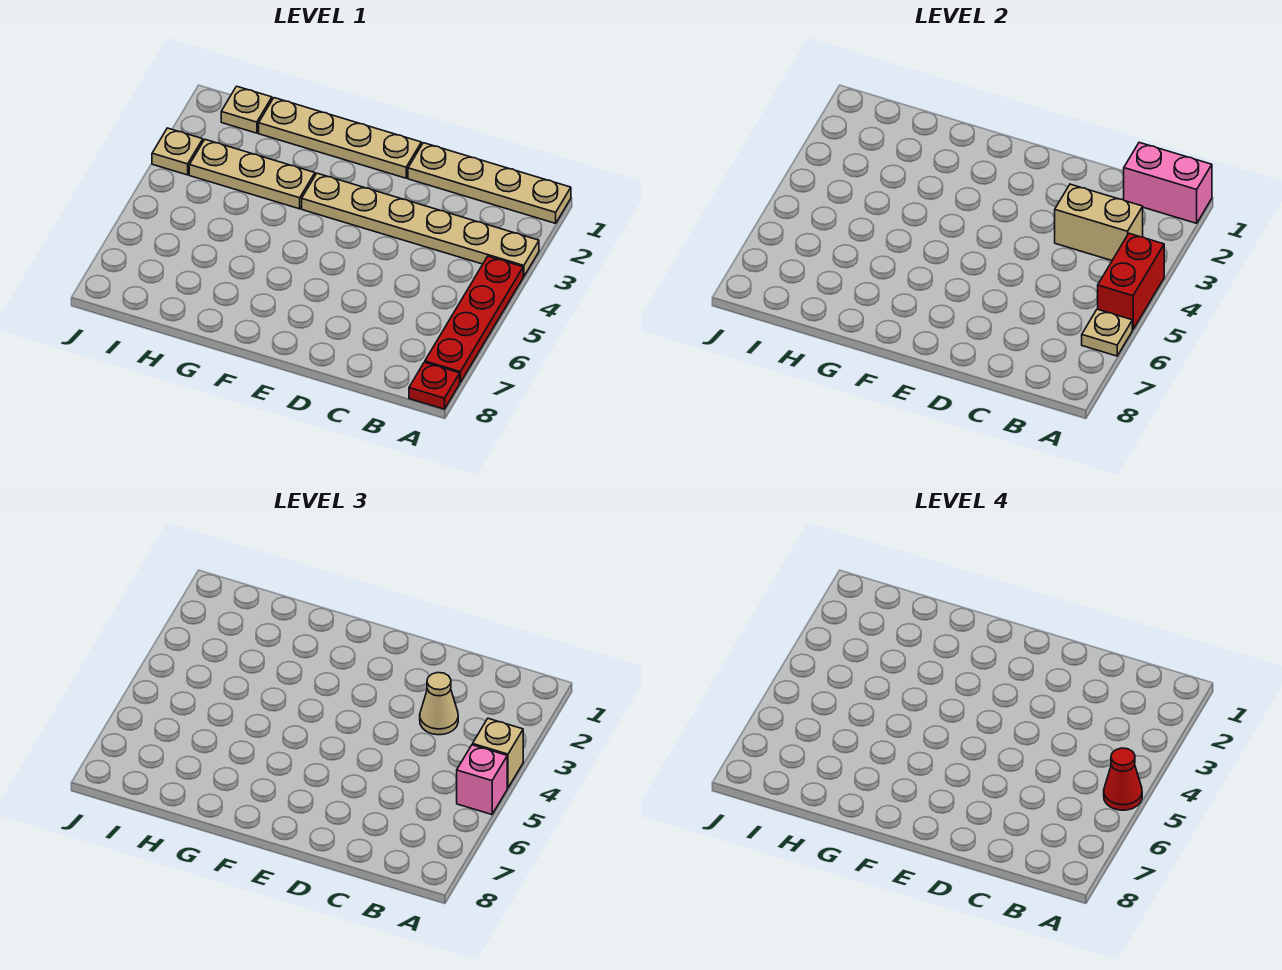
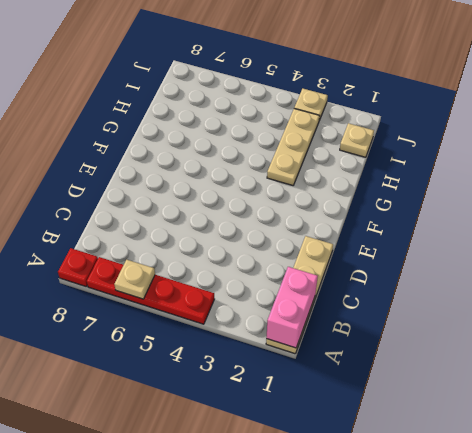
none -> tan plate A3:F3 level 1
none -> tan plate E1:H1 level 1
none -> red brick A4:A5 level 2

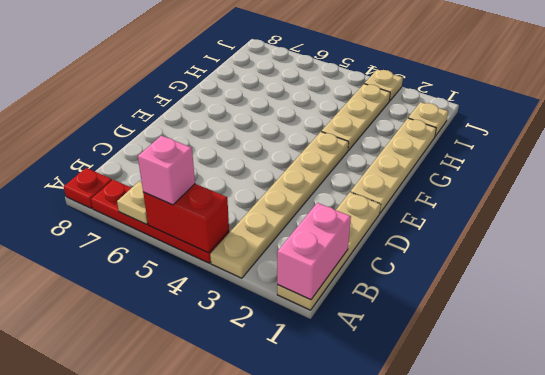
none -> tan brick B3:C3 level 2
none -> tan brick A4 level 3
none -> tan cone C3 level 3

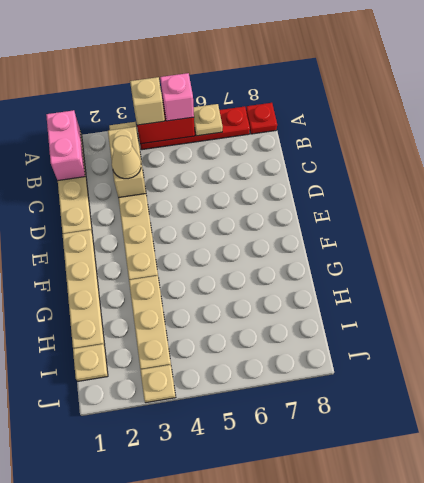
none -> red cone A5 level 4

